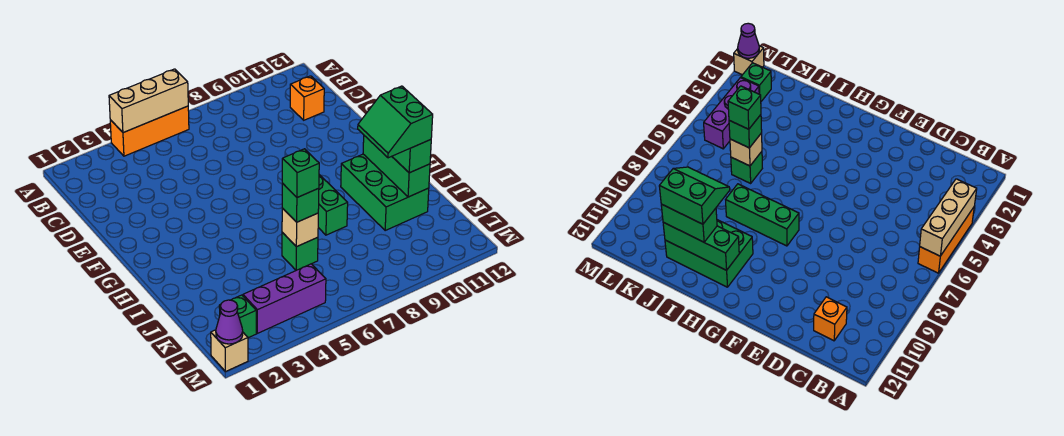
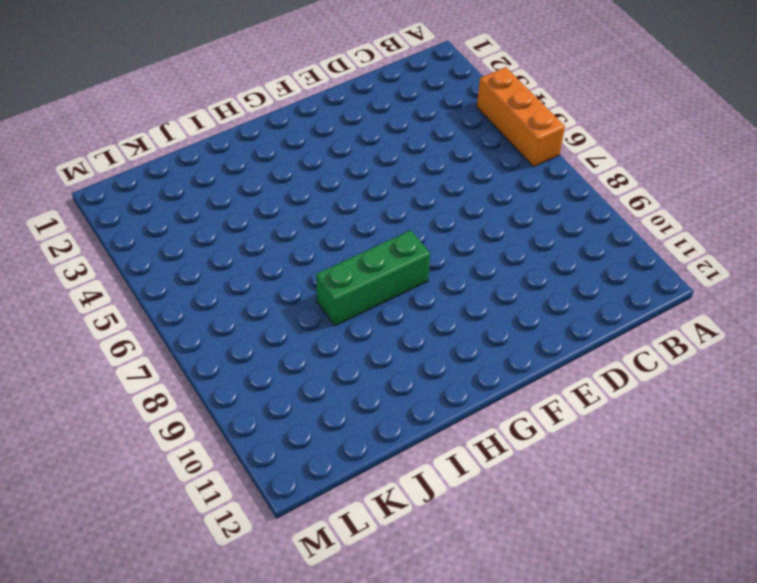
none -> orange brick C11 level 1
none -> green brick H10:J11 level 1
none -> green brick J6 level 1

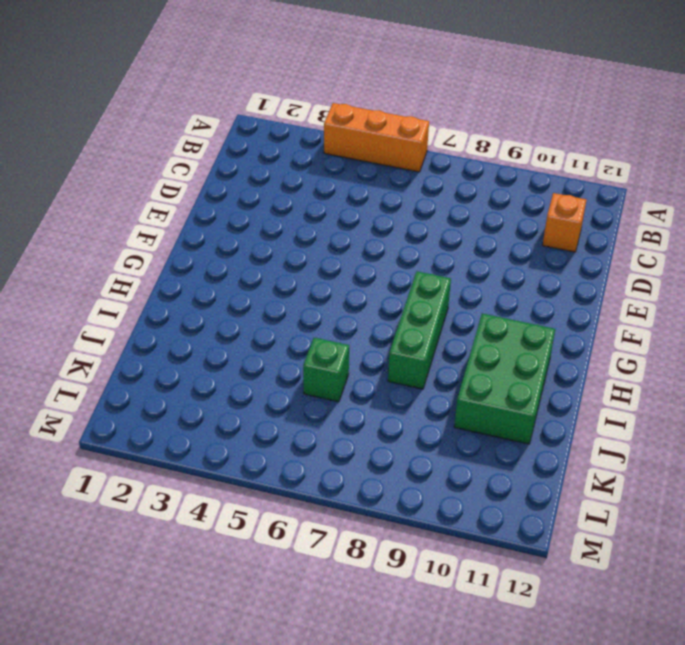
none -> green brick L2 level 1
none -> purple brick L3:L5 level 1
none -> tan brick M1 level 1

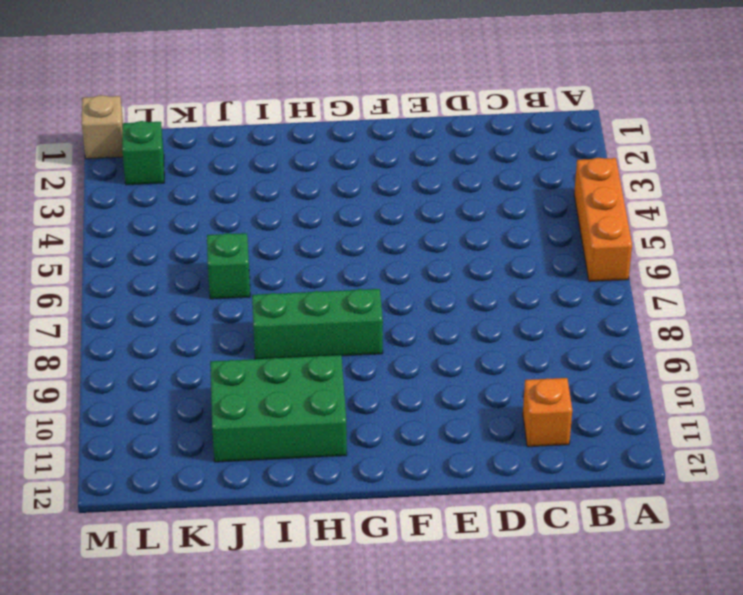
none -> purple brick L3:L5 level 1
none -> tan brick A4:A6 level 2
none -> green brick H11:J11 level 2

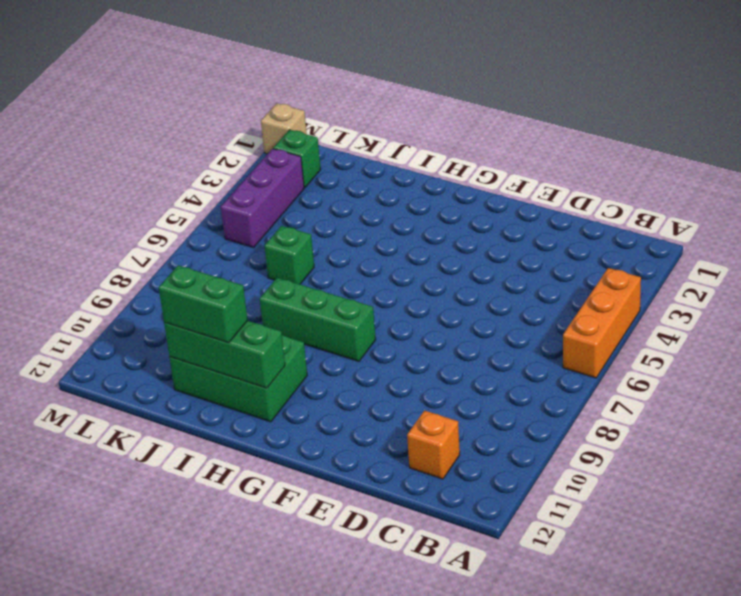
none -> tan brick A4:A6 level 2
none -> tan brick J6 level 2
none -> purple cone M1 level 2

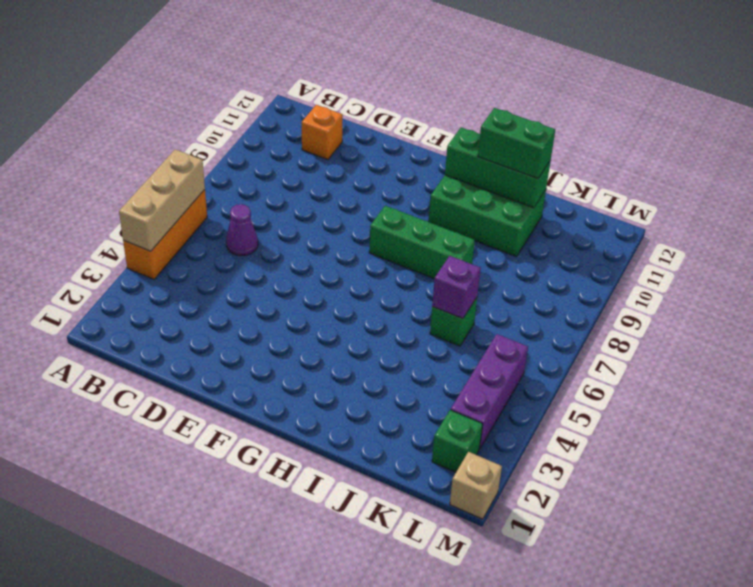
purple cone C6 level 1 -> purple cone M1 level 2
purple brick J6 level 2 -> tan brick J6 level 2
none -> green brick J6 level 3
none -> green slope I10:J11 level 4 top 11
none -> green brick J6 level 4

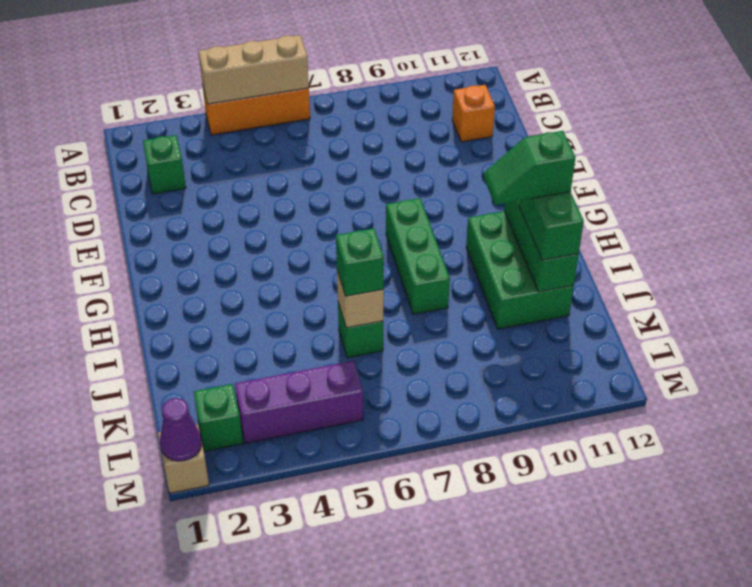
green brick C2 level 1 -> green brick J6 level 4
green slope I10:I11 level 4 top 11 -> green slope I10:J11 level 4 top 11

